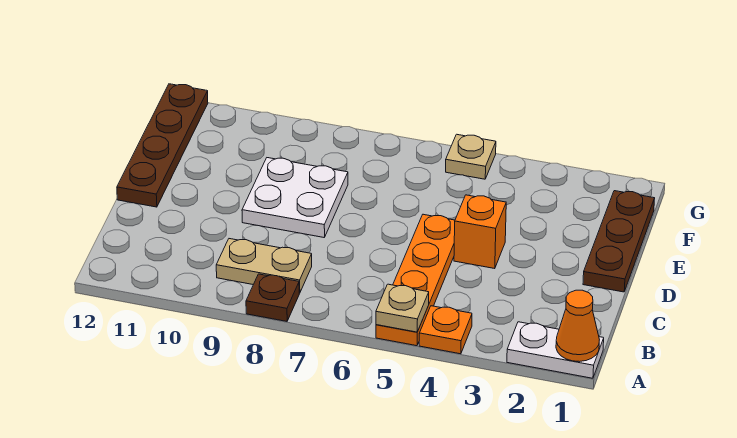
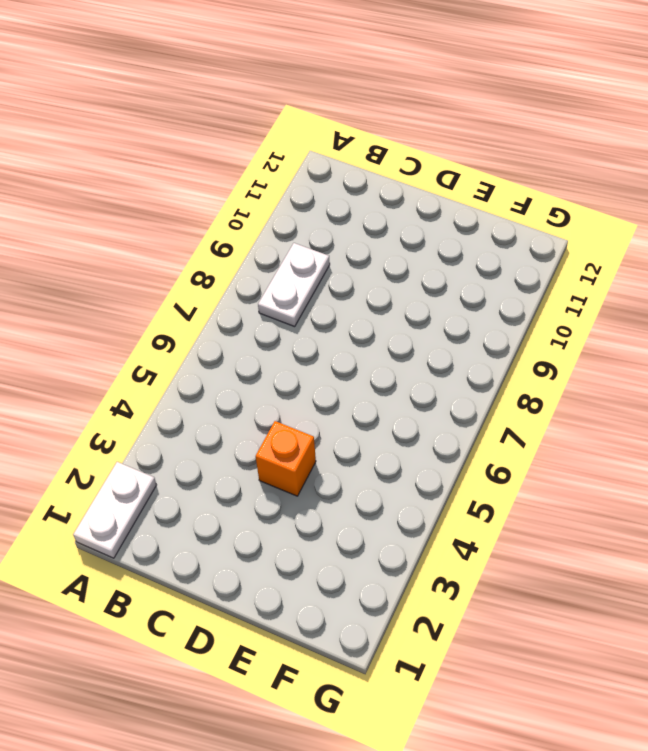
white plate B8:B9 level 1 -> tan plate B8:B9 level 1
none -> orange plate A4 level 1
none -> orange plate A5:D5 level 1
none -> brown plate A8 level 1

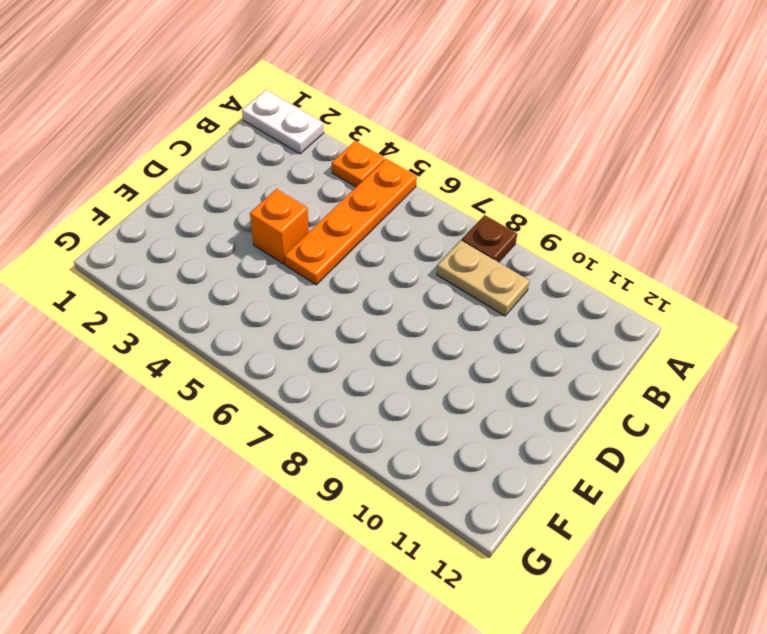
none -> brown plate D1:F1 level 1
none -> white plate D8:E9 level 1
none -> brown plate D12:G12 level 1

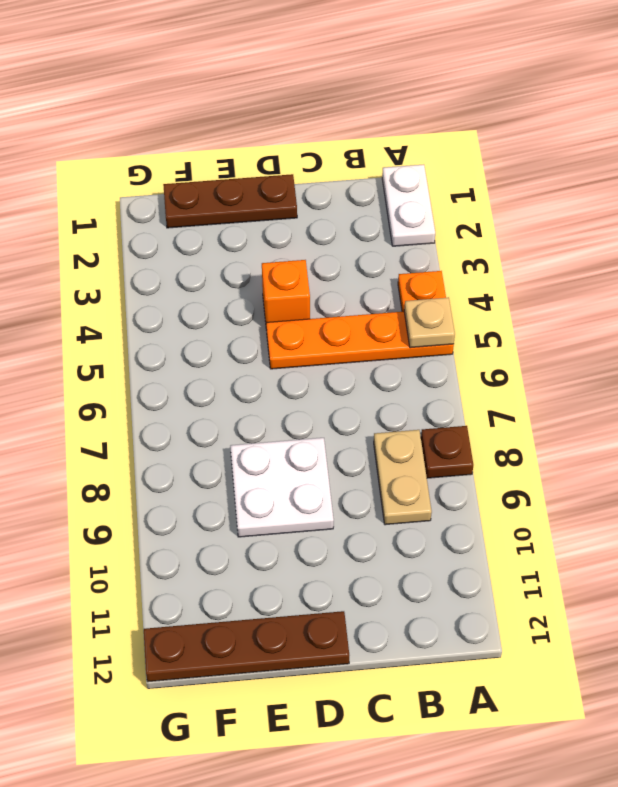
none -> tan plate G5 level 1
none -> orange cone A1 level 2

